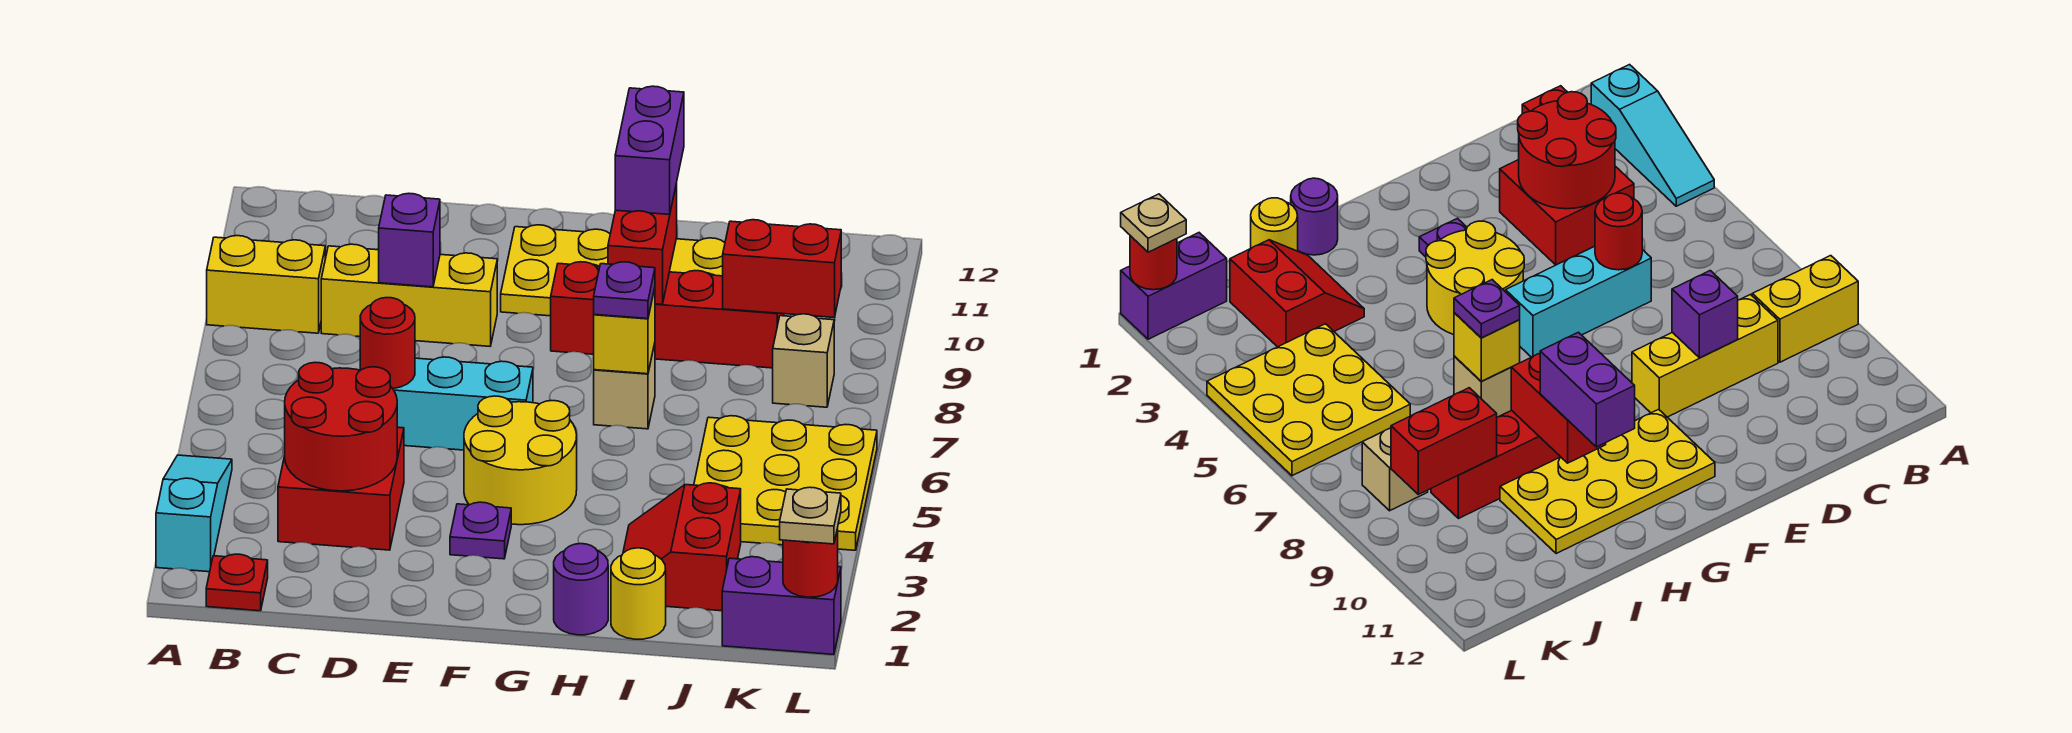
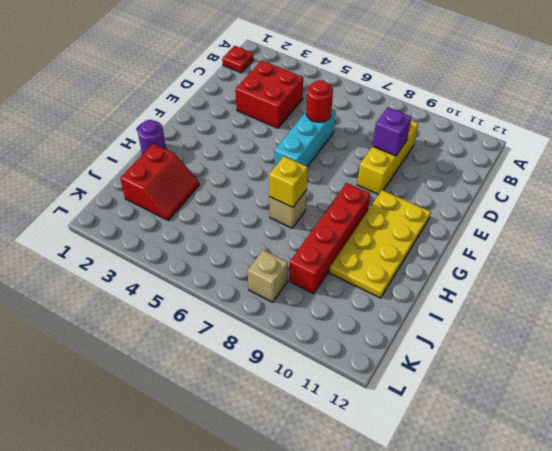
red slope I2:J3 level 1 top 2 -> red slope I2:J3 level 1 top J
none -> cyan slope A2:A4 level 1 top 2
none -> yellow brick A9:B9 level 1
none -> purple plate F3 level 1

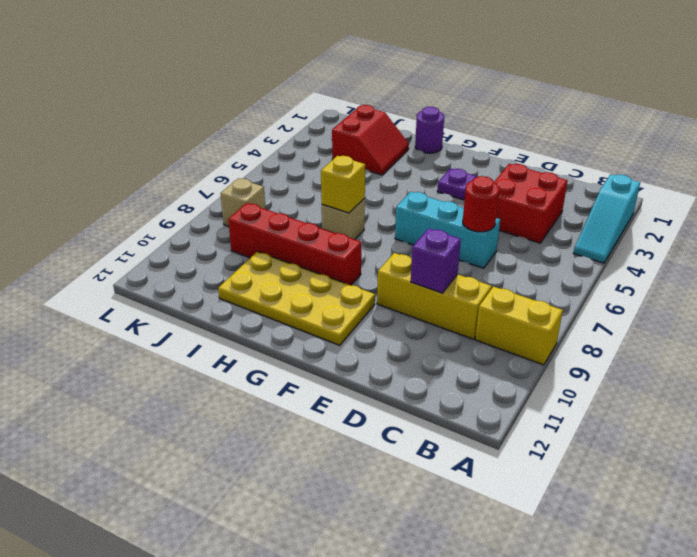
none -> red plate B1 level 1
none -> yellow round brick F4:G5 level 1
none -> yellow round brick I1 level 1

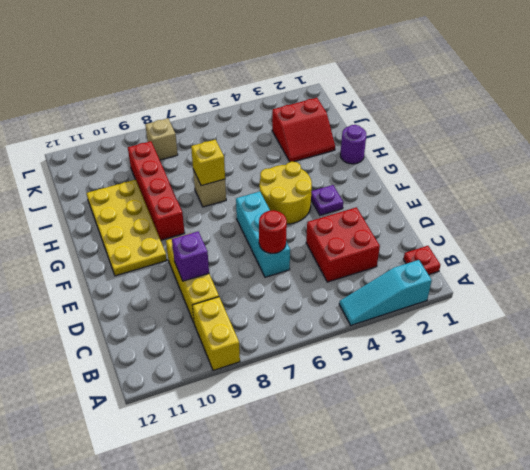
none -> yellow round brick I1 level 1
none -> yellow plate J4:L6 level 1
none -> purple brick K1:L1 level 1

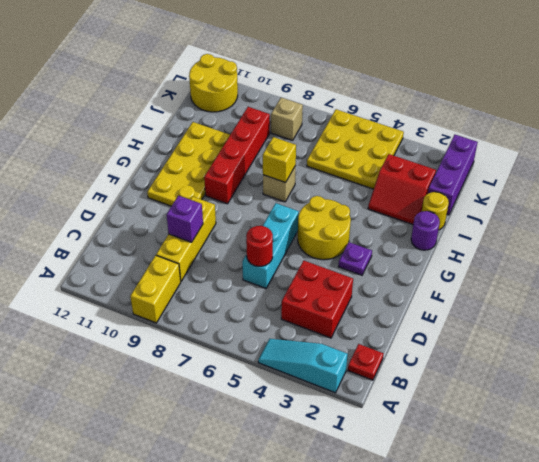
purple brick J1:L1 level 1 -> purple brick K1:L1 level 1
yellow round brick K11:L12 level 1 -> none
none -> red round brick C3:D4 level 2
none -> red brick H9:H10 level 2
none -> red brick J9:K9 level 2

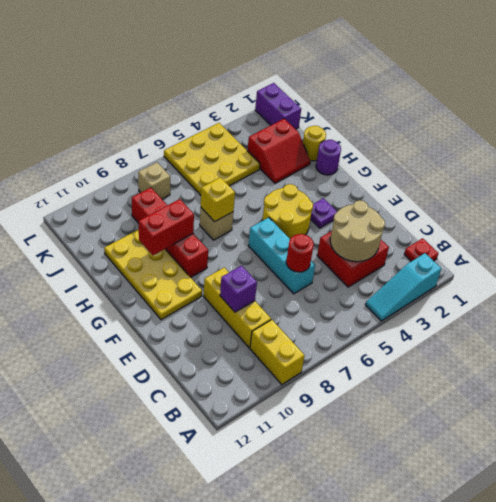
tan round brick C3:D4 level 2 -> red round brick C3:D4 level 2
none -> red brick J9:K9 level 2
none -> red round brick L1 level 2
none -> purple plate H7 level 3

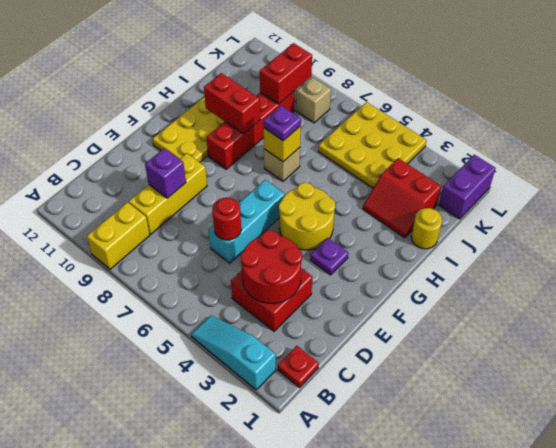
none -> purple round brick H1 level 1
none -> red round brick L1 level 2
none -> purple brick H10:H11 level 3

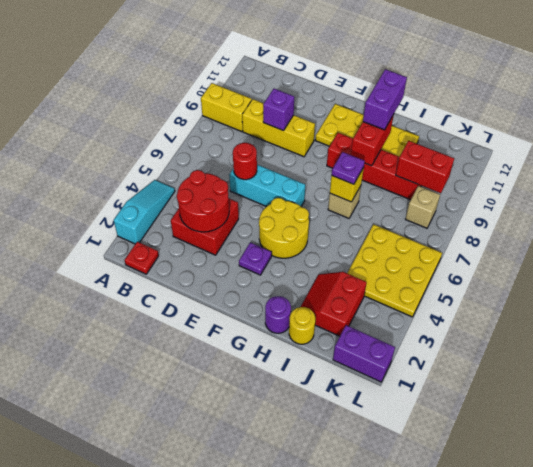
none -> red round brick L1 level 2
none -> tan plate L1 level 3

